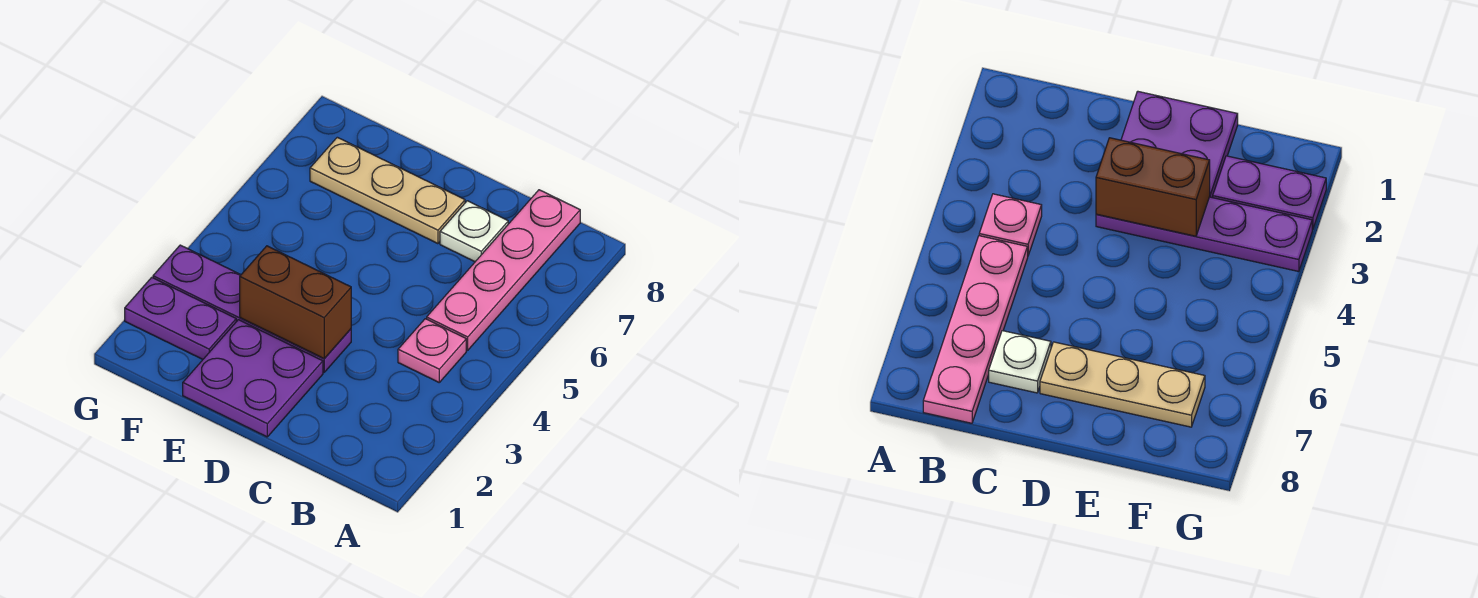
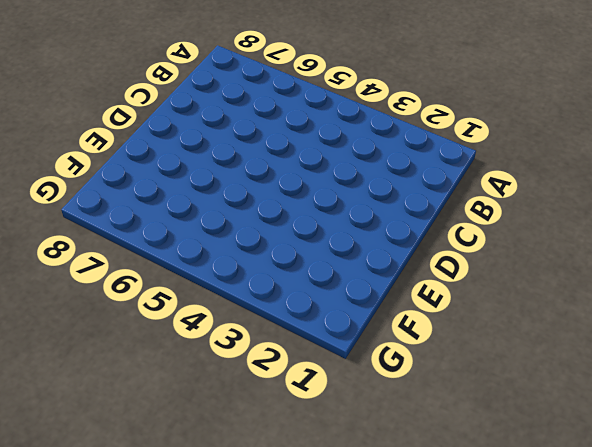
none -> pink plate B4 level 1
none -> pink plate B5:B8 level 1

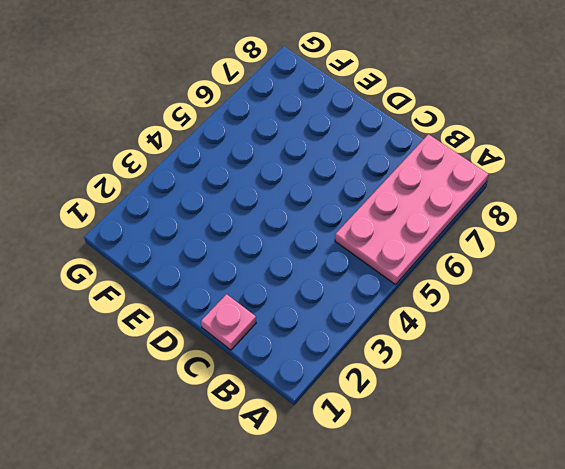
pink plate A5:B8 level 1 -> pink plate B5:B8 level 1
pink plate C1 level 1 -> pink plate B4 level 1
none -> white plate C7 level 1
none -> purple plate D1:E2 level 1

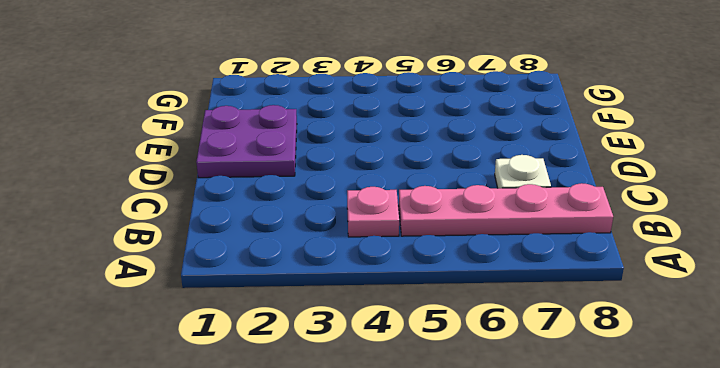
none -> purple plate D3:G3 level 1
none -> tan plate D7:F7 level 1

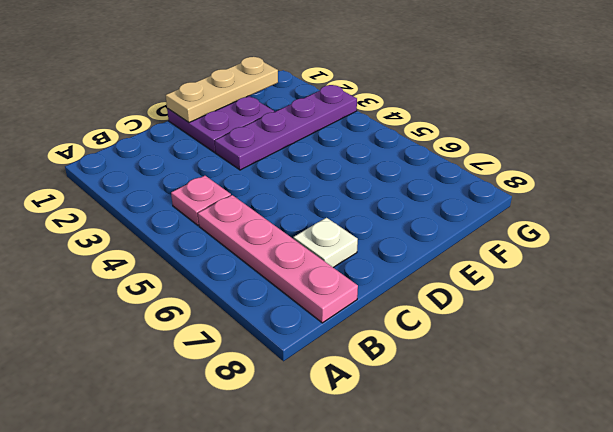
tan plate D1:F1 level 2 -> tan plate D7:F7 level 1
none -> purple plate F2:G2 level 1
none -> brown brick D3:E3 level 2

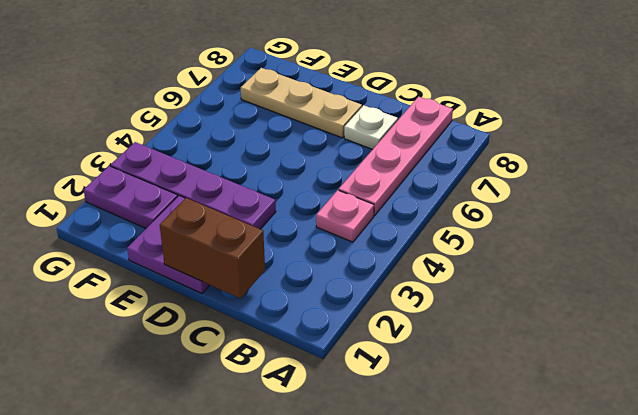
brown brick C1:D1 level 2 -> brown brick D3:E3 level 2

